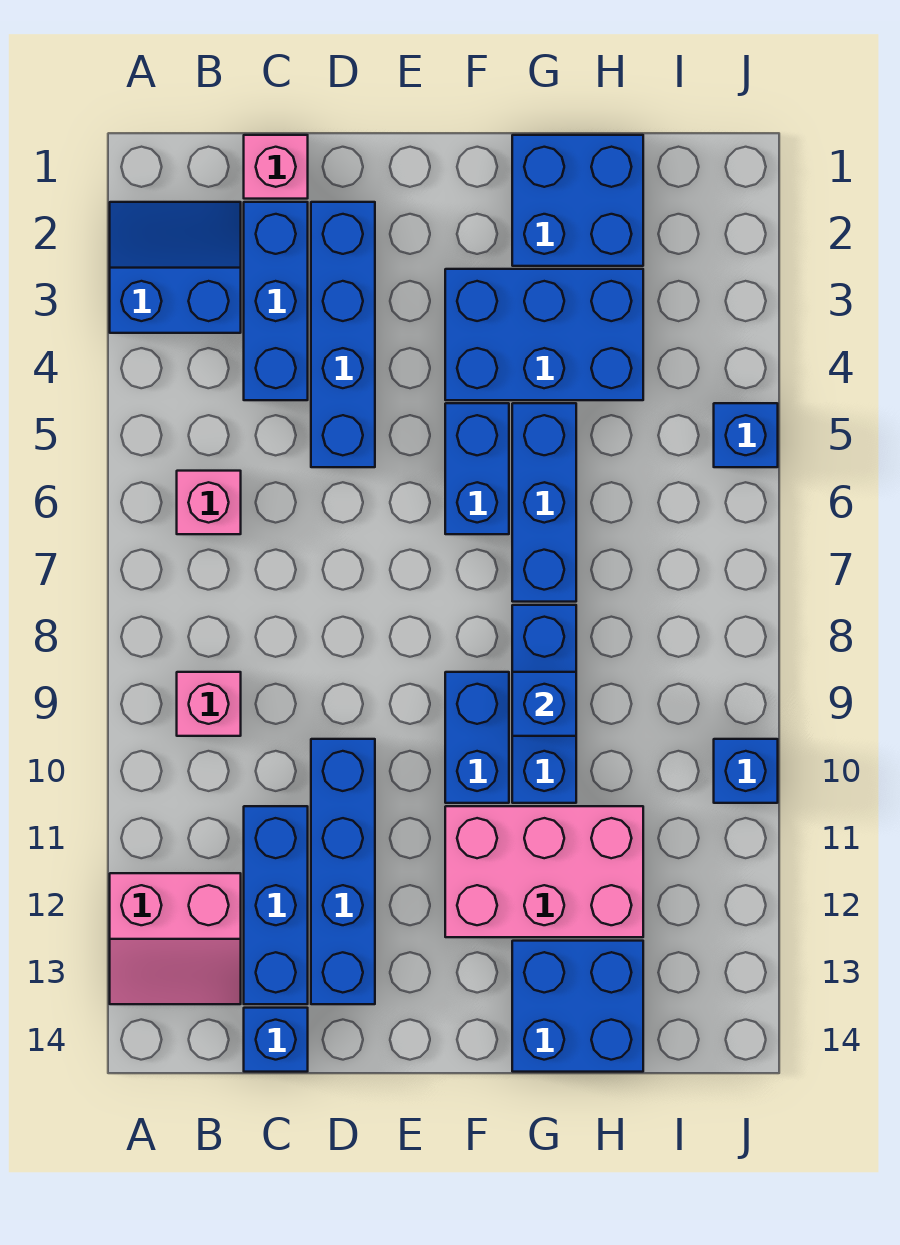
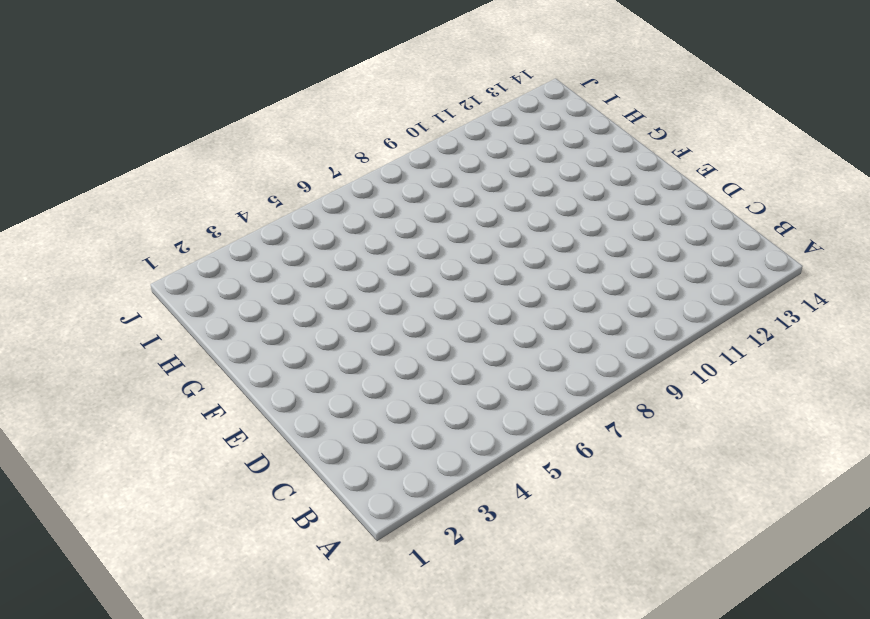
none -> blue slope A2:B3 level 1 top 3
none -> pink slope A12:B13 level 1 top 12
none -> pink brick B6 level 1

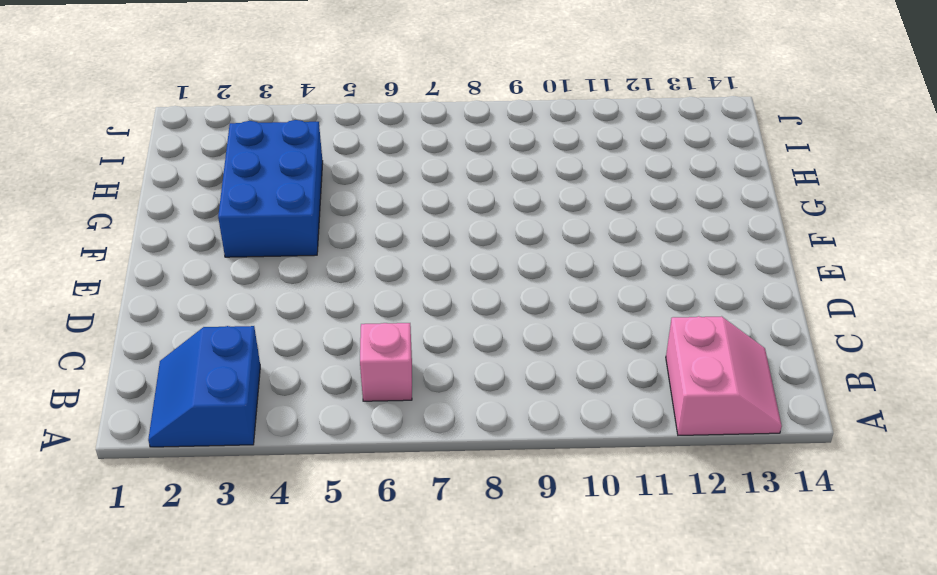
none -> pink brick B9 level 1
none -> pink brick C1 level 1
none -> blue brick C2:C4 level 1

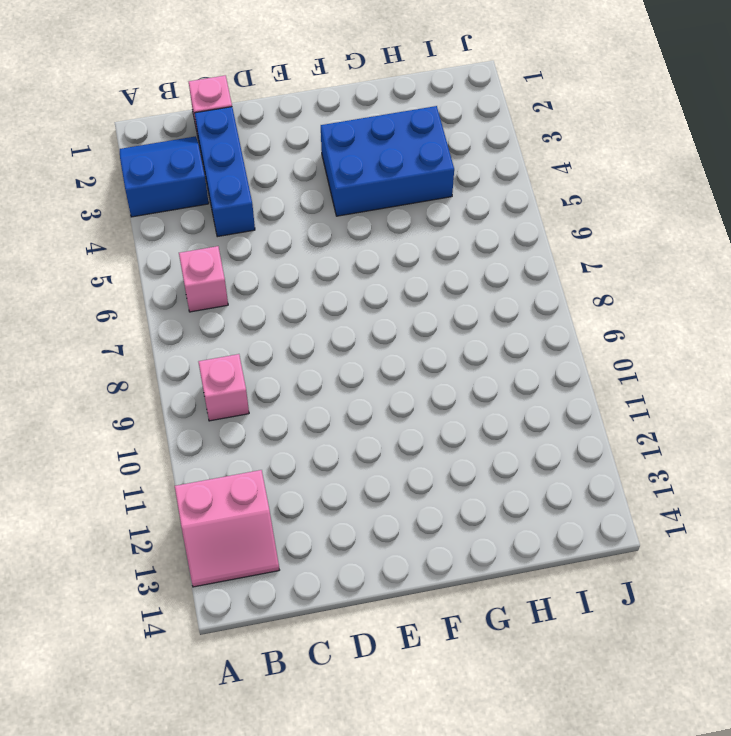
none -> blue brick C11:C13 level 1
none -> blue brick C14 level 1
none -> blue brick D2:D5 level 1

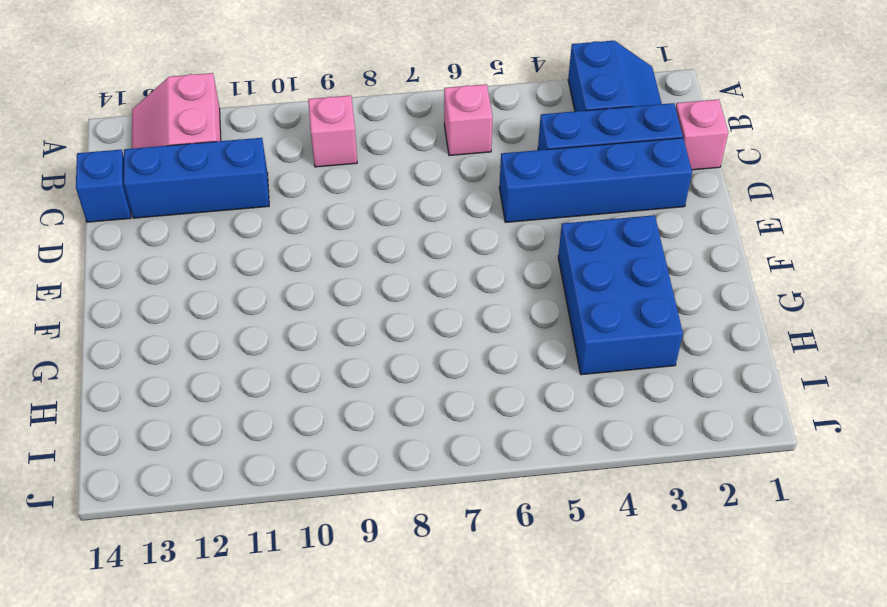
none -> blue brick D10:D13 level 1
none -> blue brick F5:F6 level 1
none -> blue brick F9:F10 level 1

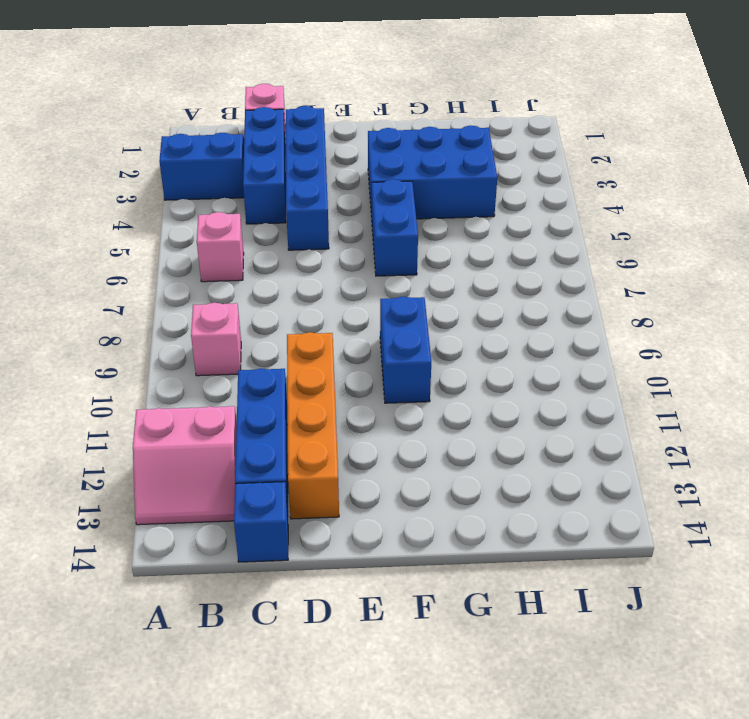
orange brick D10:D13 level 1 -> blue brick D10:D13 level 1
none -> pink brick F11:H12 level 1
none -> blue brick G1:H2 level 1
none -> blue brick G5:G7 level 1

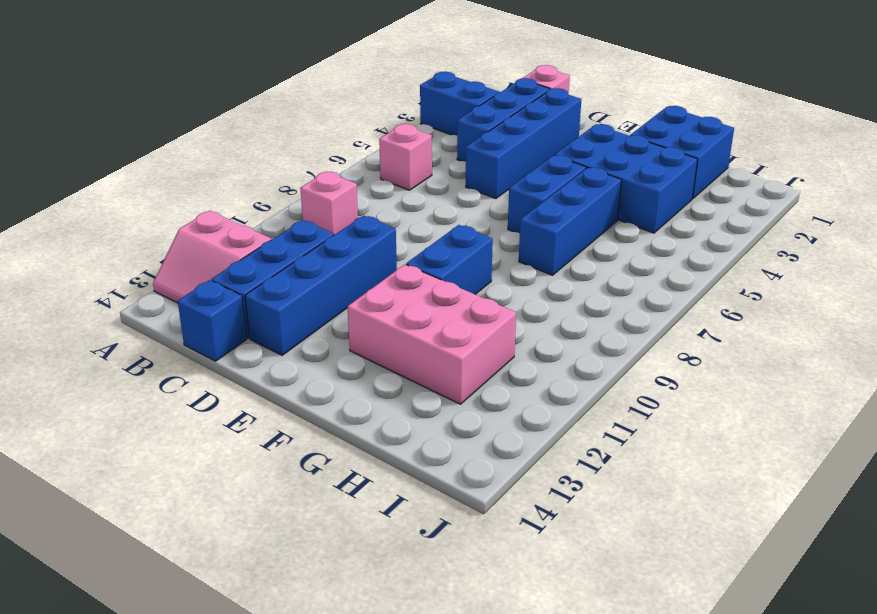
none -> blue brick G8:G10 level 1
none -> blue brick G13:H14 level 1
none -> blue brick J5 level 1

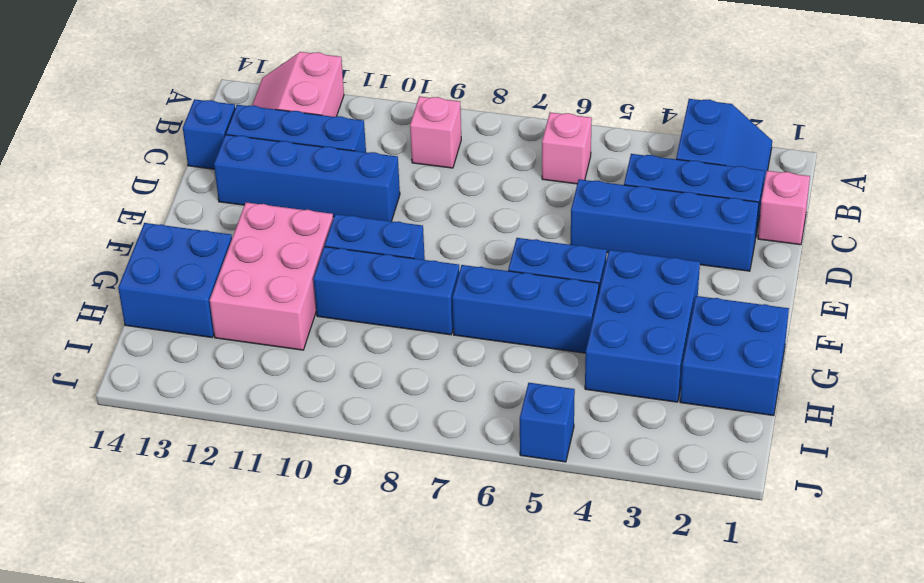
none -> blue brick J10 level 1
none -> blue brick G9 level 2

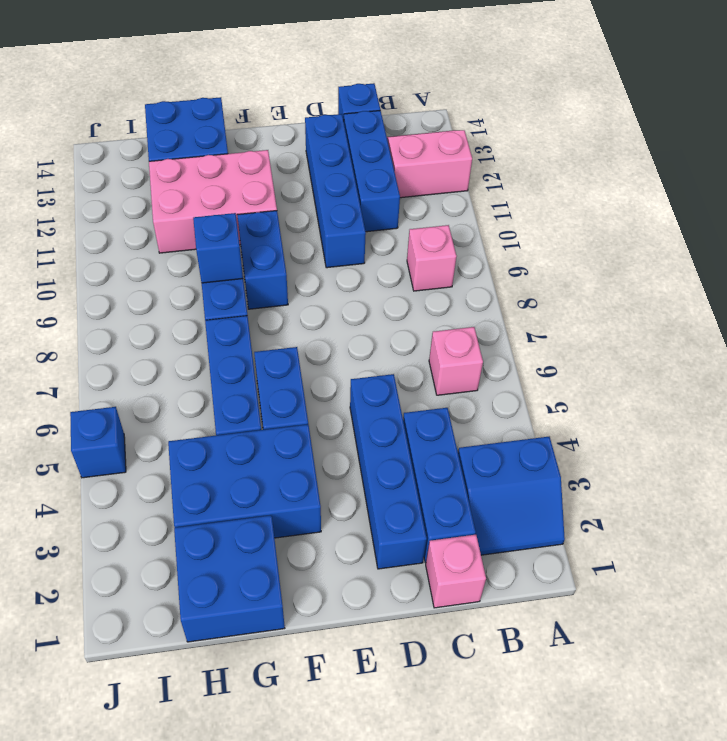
none -> blue brick J10 level 1

